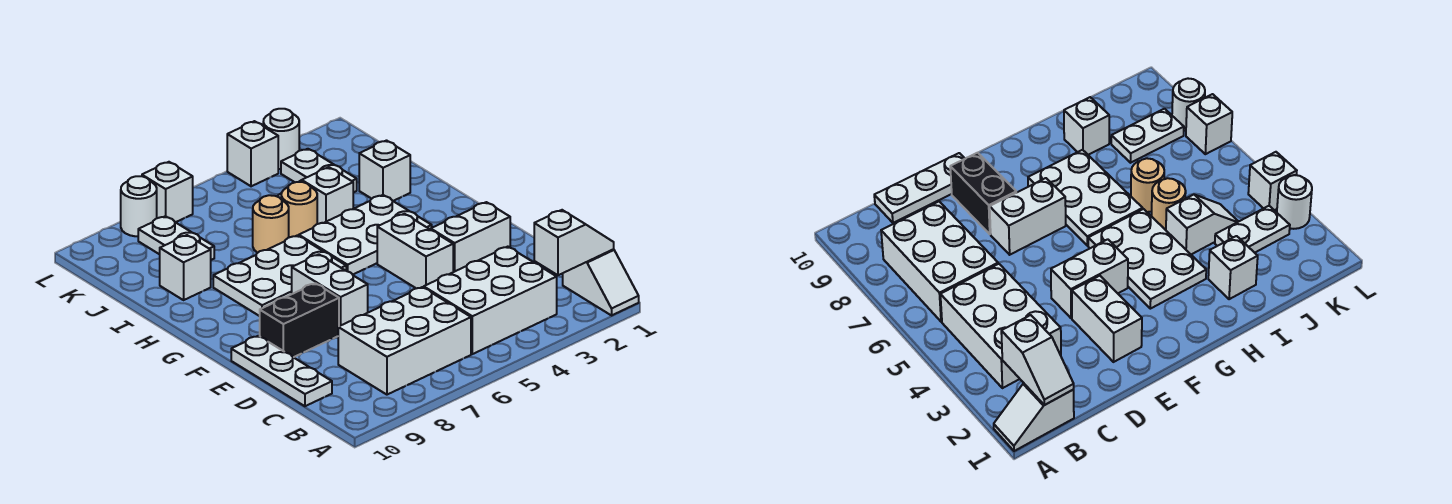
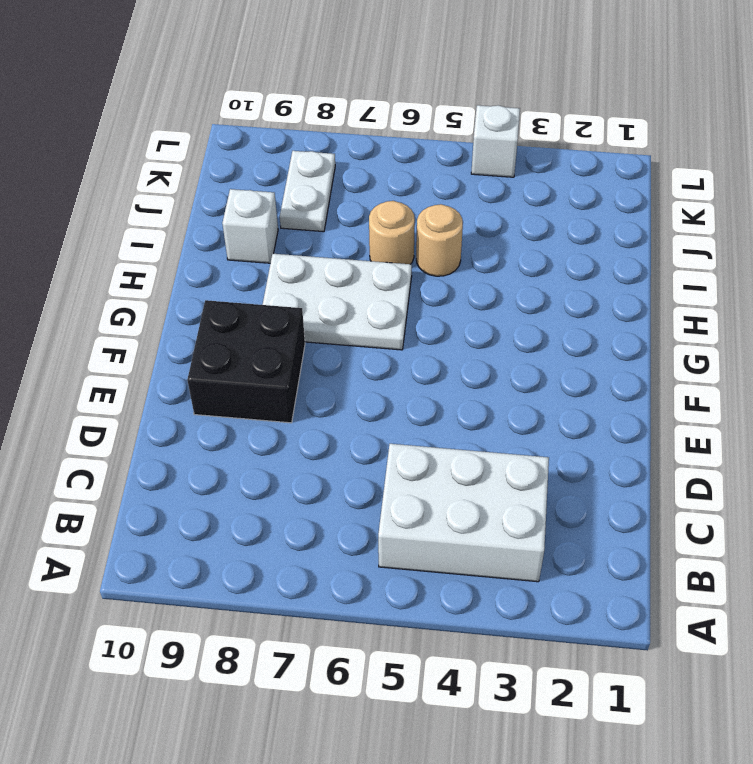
black brick E8:F9 level 1 -> black brick E8:E9 level 1
none -> white slope A1:B1 level 1 top B
none -> white brick B6:C8 level 1
none -> white plate C10:E10 level 1

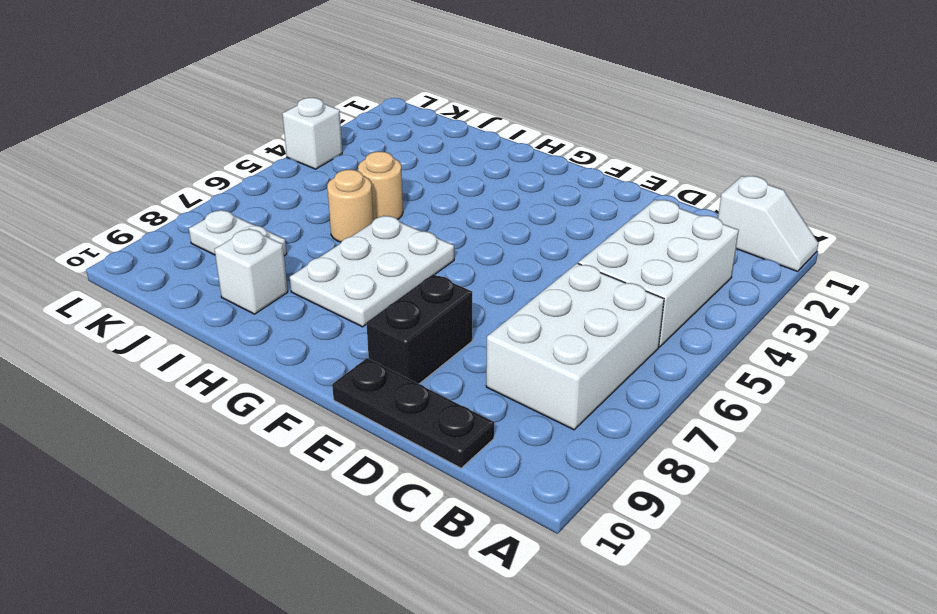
black plate C10:E10 level 1 -> white plate C10:E10 level 1
none -> white brick E2:E3 level 1
none -> white brick E4:F4 level 1
none -> white brick E7:F7 level 1

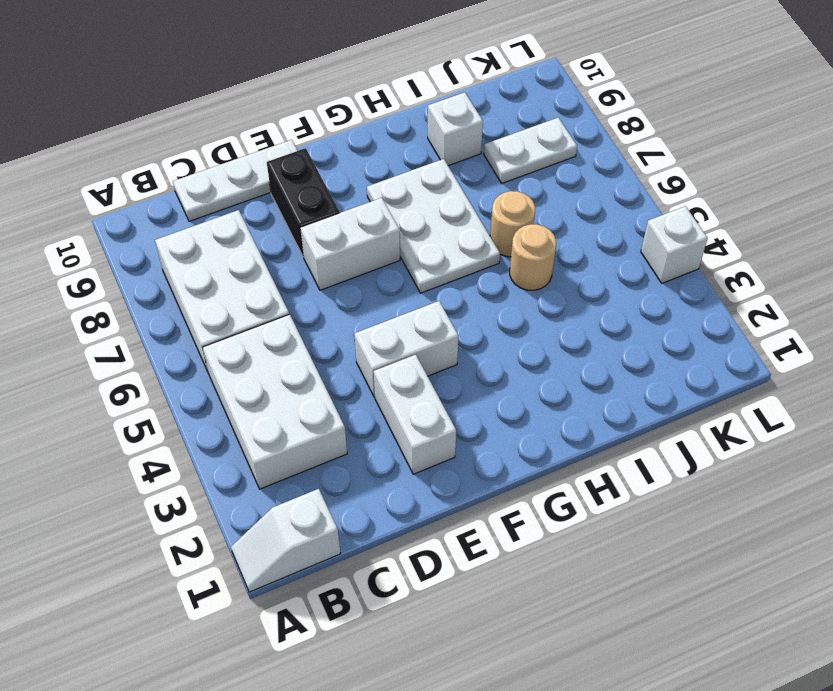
none -> white plate G3:H5 level 1
none -> white brick I2 level 1
none -> white slope I4:J4 level 1 top I

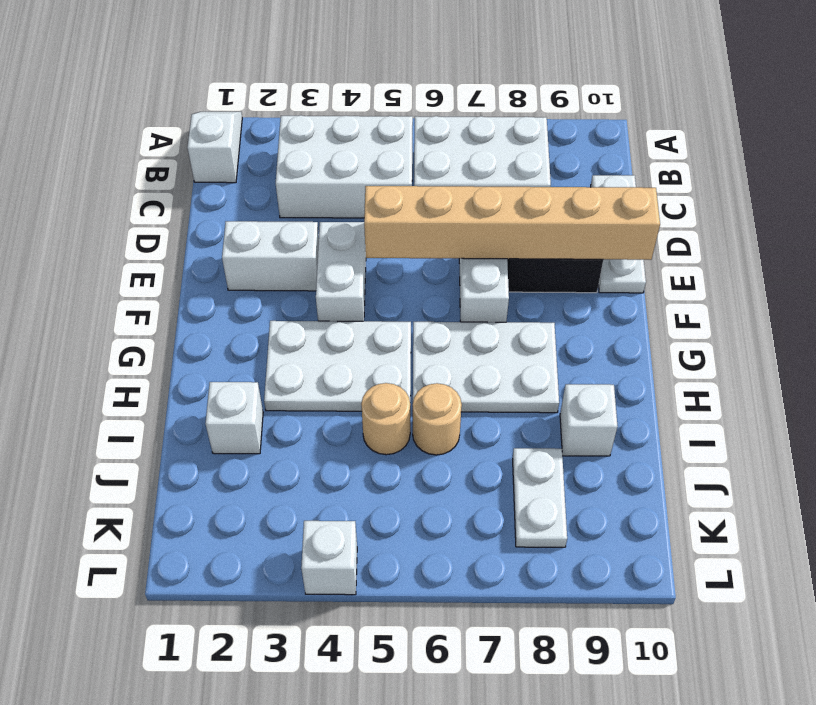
tan brick E5:E10 level 2 -> none
none -> white slope I4:J4 level 1 top I
none -> white plate J3:K3 level 1
none -> white round brick L3 level 1

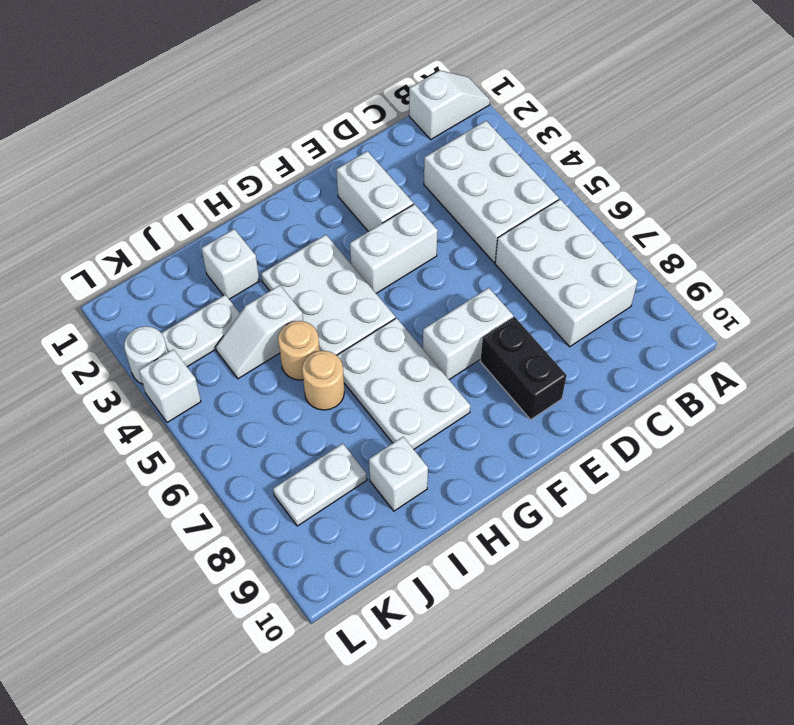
none -> white plate C10:E10 level 1
none -> white brick L7 level 1
none -> white round brick L8 level 1

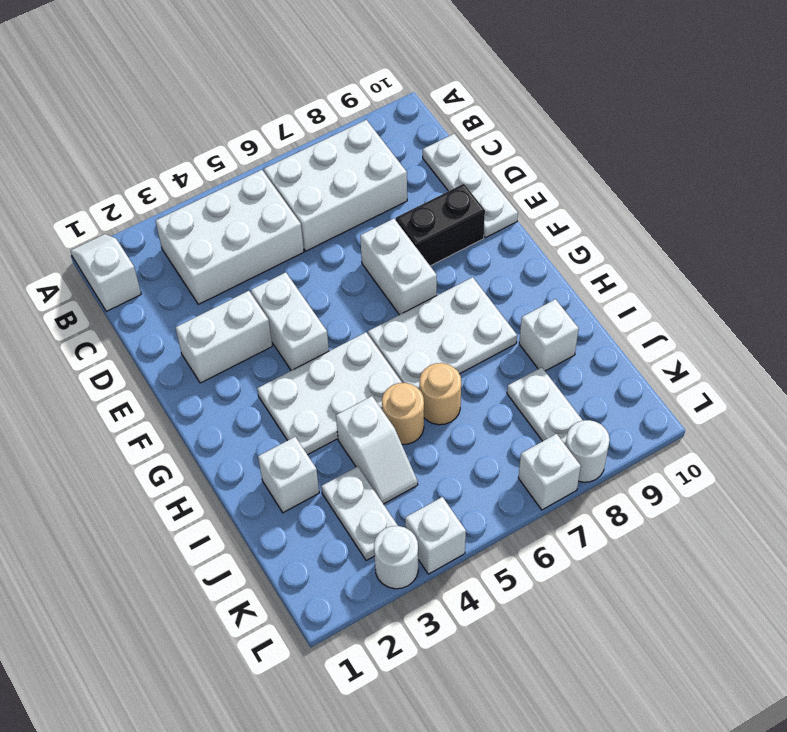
none -> white slope B1:B2 level 2 top 2

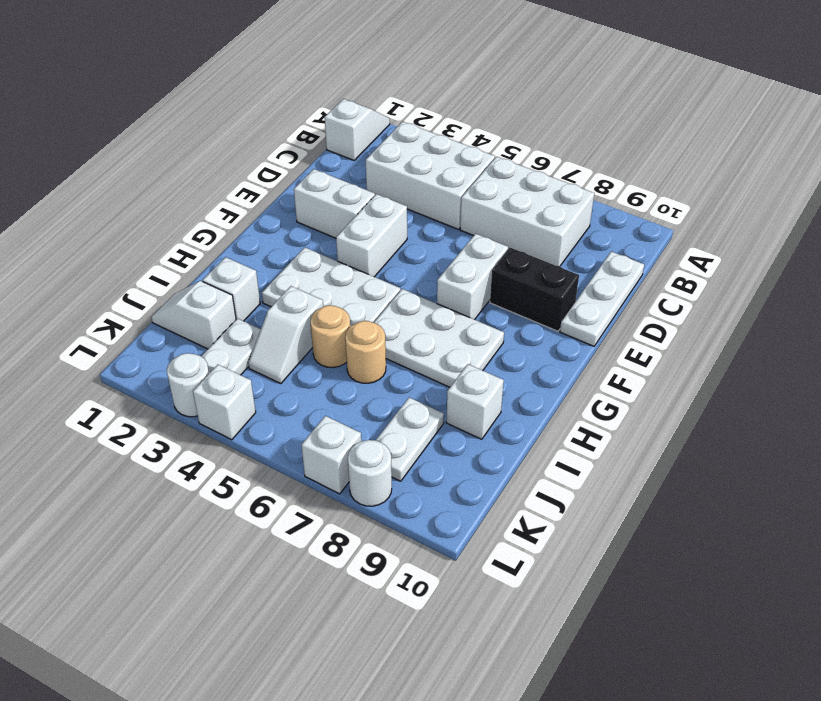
white slope J1:J2 level 1 top 2 -> white slope B1:B2 level 2 top 2

